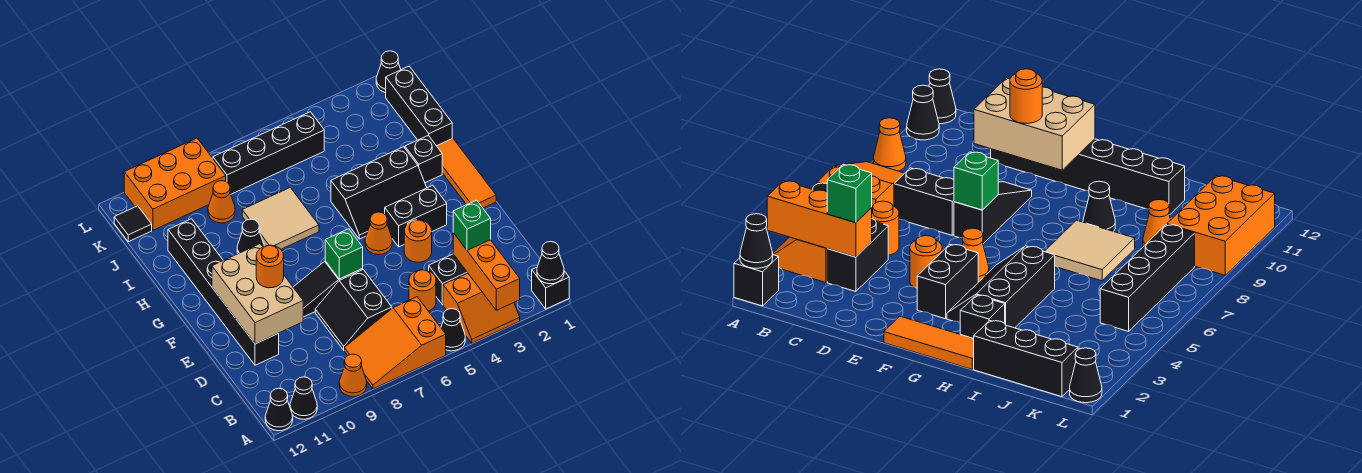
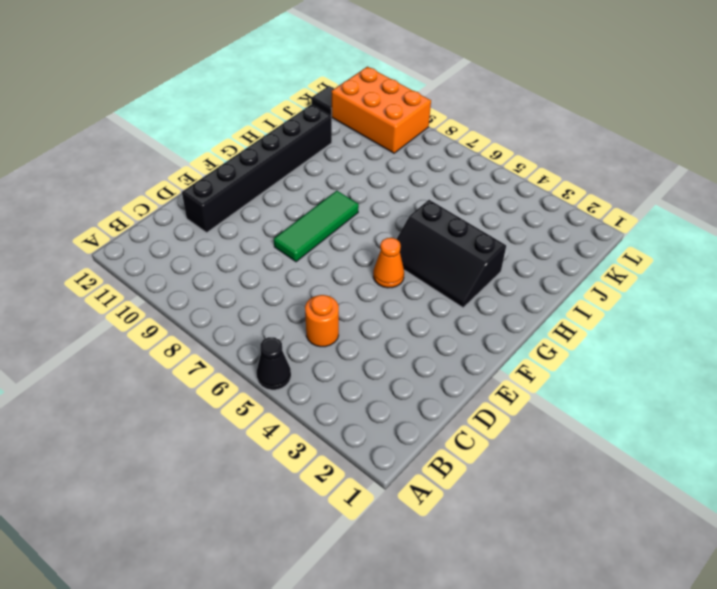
green tile E8:G8 level 1 -> black slope E7:E9 level 1 top 7
none -> black brick A1 level 1
none -> orange slope A3:B4 level 1 top B
none -> orange slope A6:B8 level 1 top 6
none -> orange cone A9 level 1

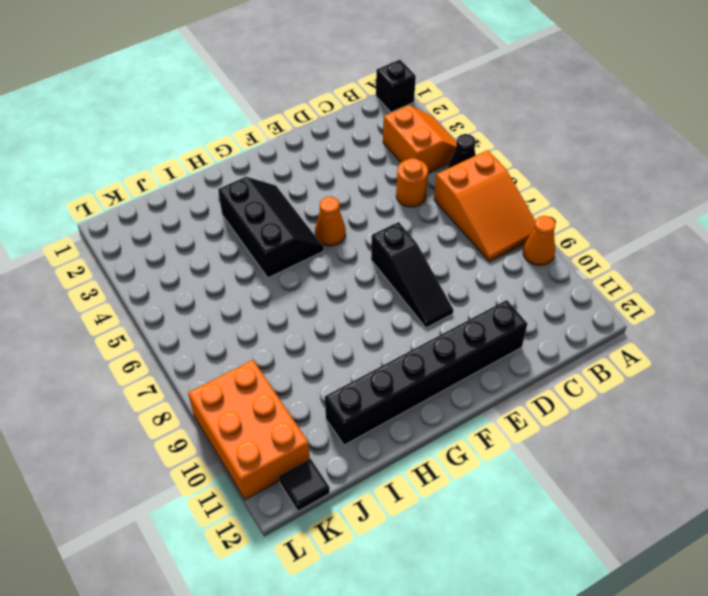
none -> black cone A11 level 1
none -> black cone A12 level 1
none -> black brick C3:C4 level 1
none -> black slope C7:D8 level 1 top 7

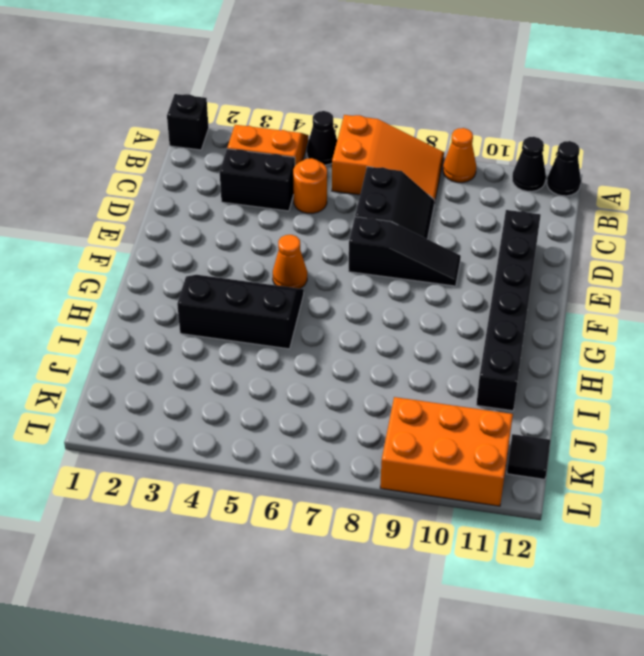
none -> orange round brick E4 level 1
none -> orange tile F1:H1 level 1
none -> black brick F3:F4 level 1
none -> black brick H2 level 1

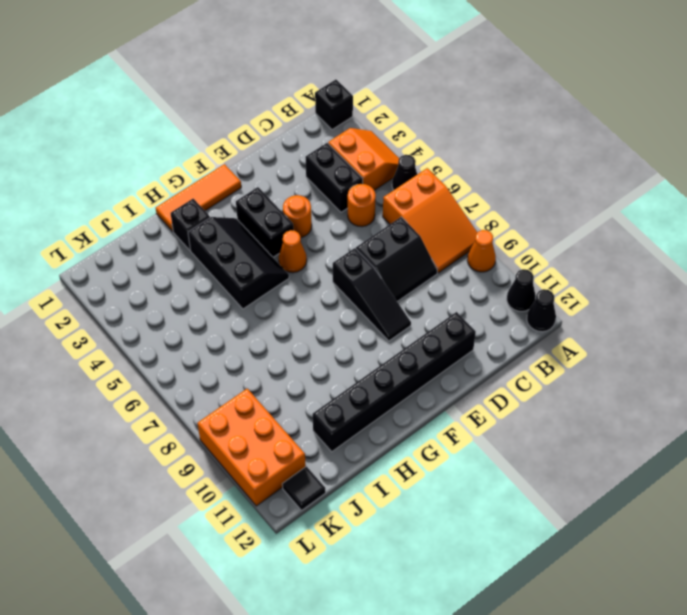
none -> tan tile H7:I8 level 1
none -> black cone H9 level 1
none -> black brick I1:K1 level 1
none -> orange cone J9 level 1

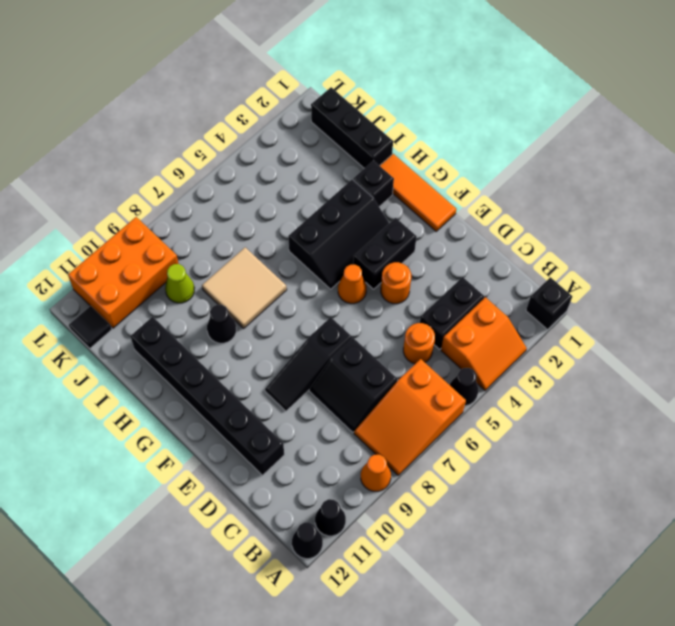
lime cone J9 level 1 -> orange cone J9 level 1
none -> black brick K5:K8 level 1
none -> black cone L1 level 1
none -> black cone A1 level 2
none -> orange brick A3:C3 level 2

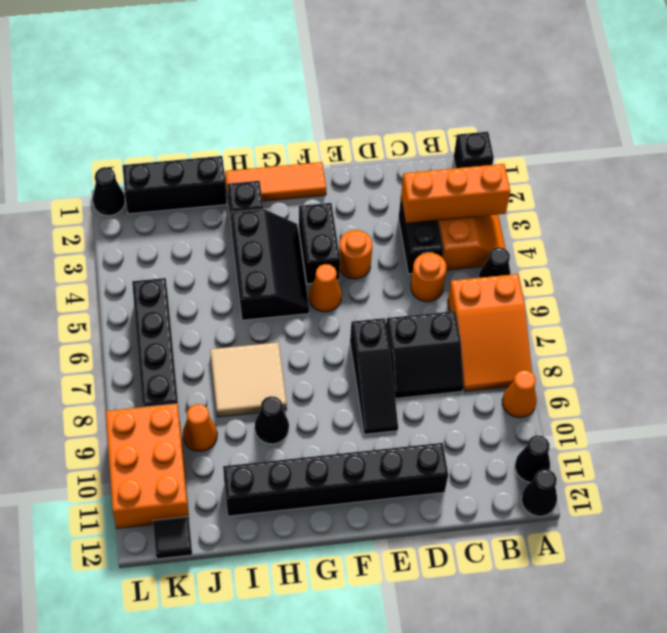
none -> black cone A1 level 2
none -> tan brick D10:F11 level 2
none -> green brick E7 level 2
none -> green brick C3 level 3

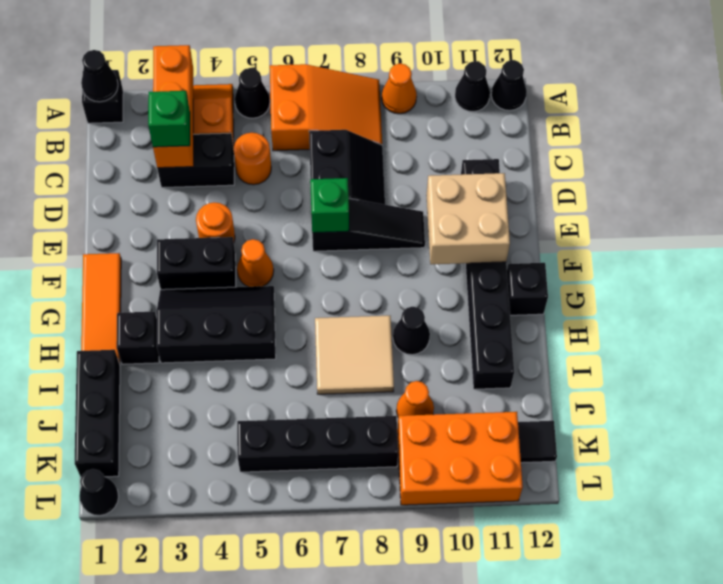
tan brick E10:F11 level 2 -> tan brick D10:F11 level 2
black brick G12 level 1 -> none
none -> orange round brick E10 level 3

